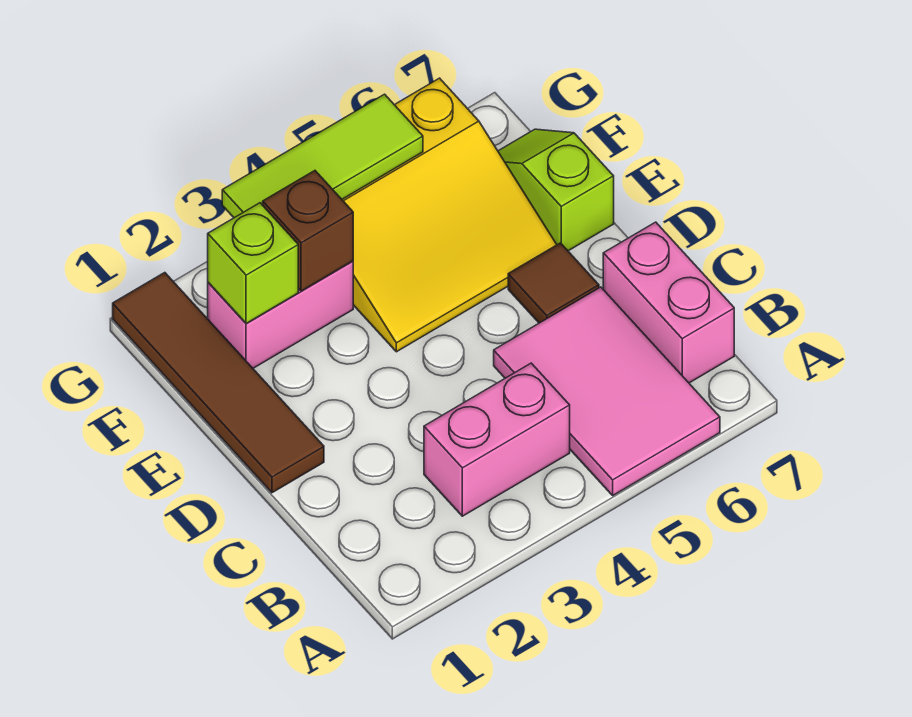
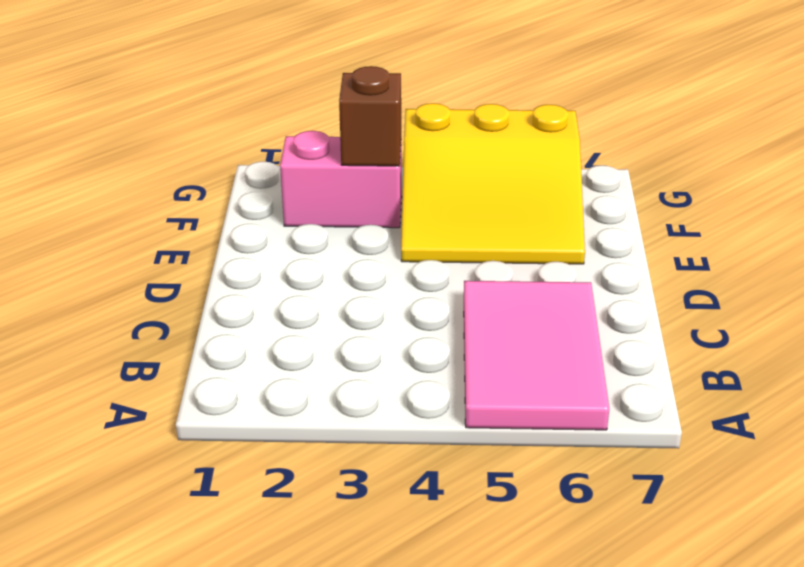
none -> pink brick B3:B4 level 1
none -> pink brick B7:C7 level 1

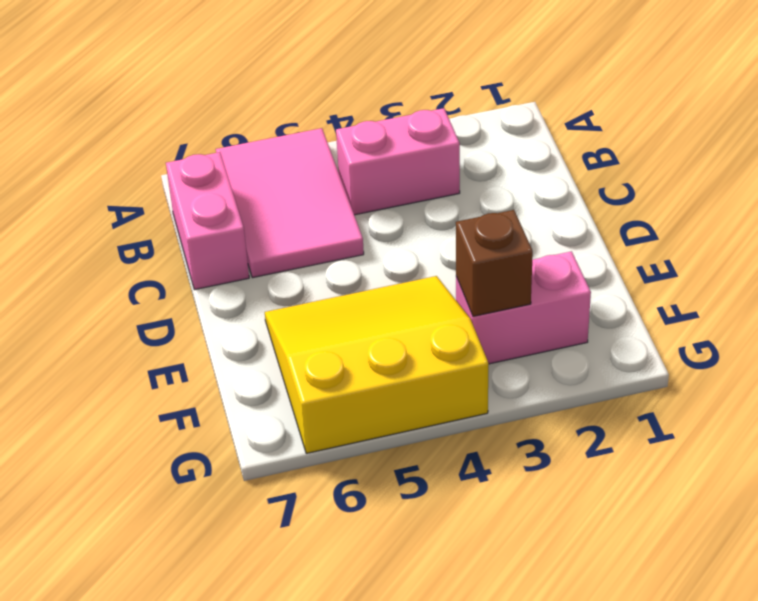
none -> brown tile D1:G1 level 1
none -> brown tile D6 level 1

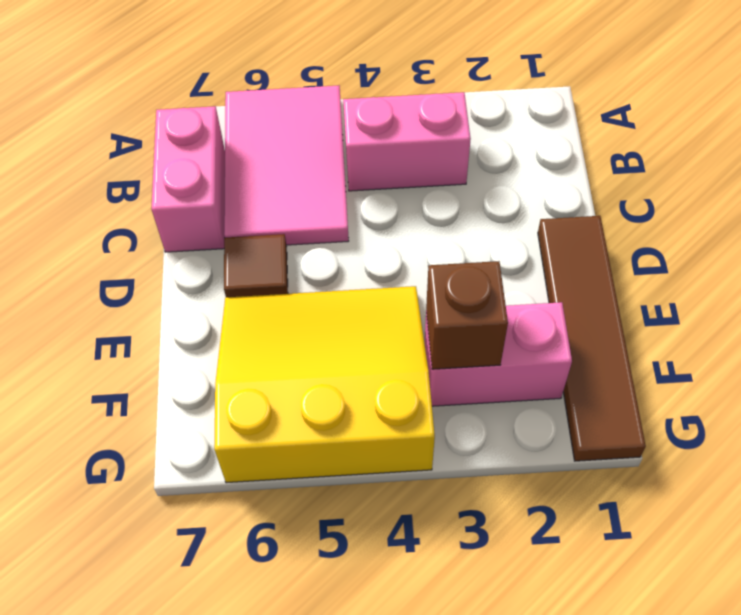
none -> lime slope E7:F7 level 1 top E
none -> lime brick F2 level 2

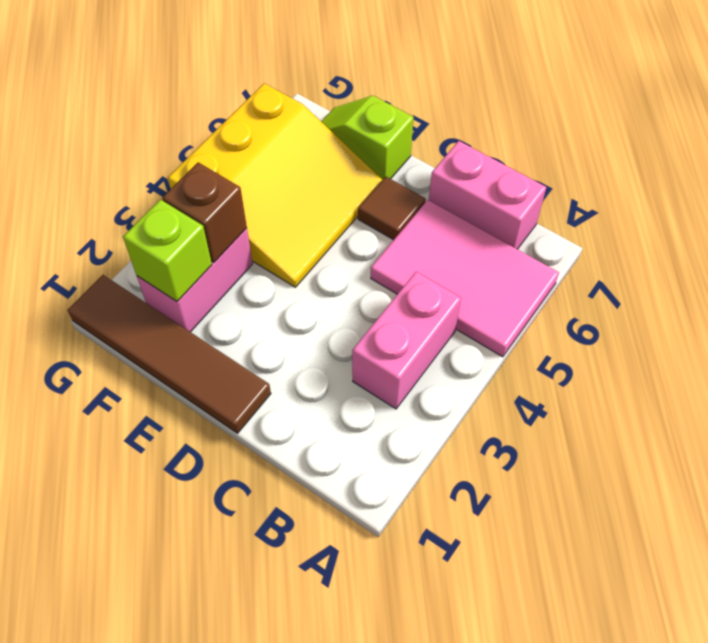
none -> lime tile G3:G5 level 2

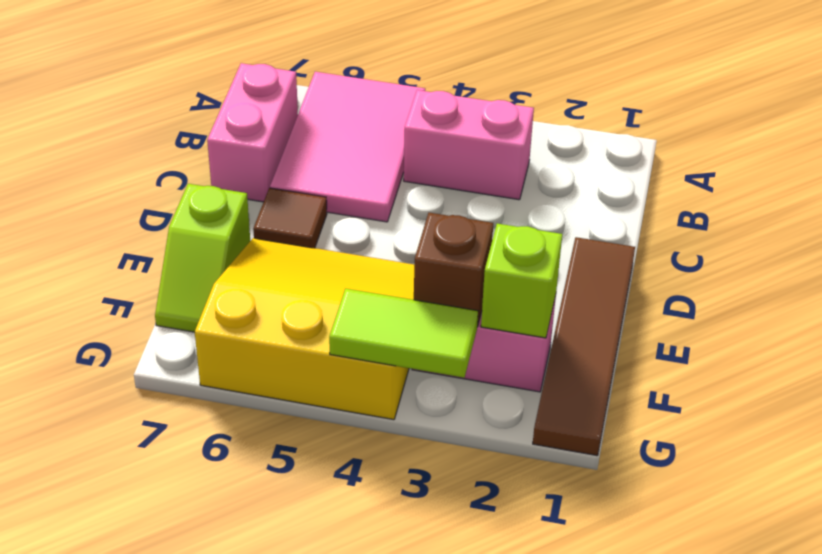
lime tile G3:G4 level 2 -> lime tile G3:G5 level 2

